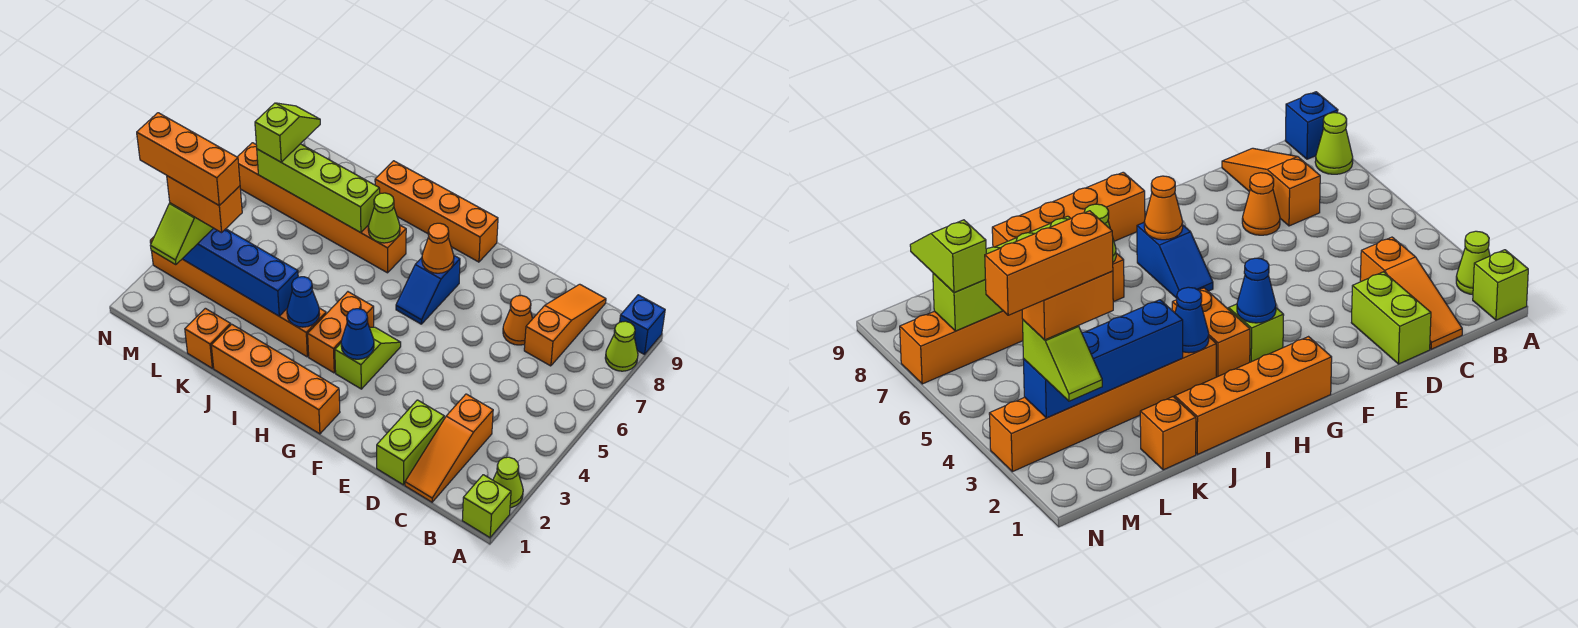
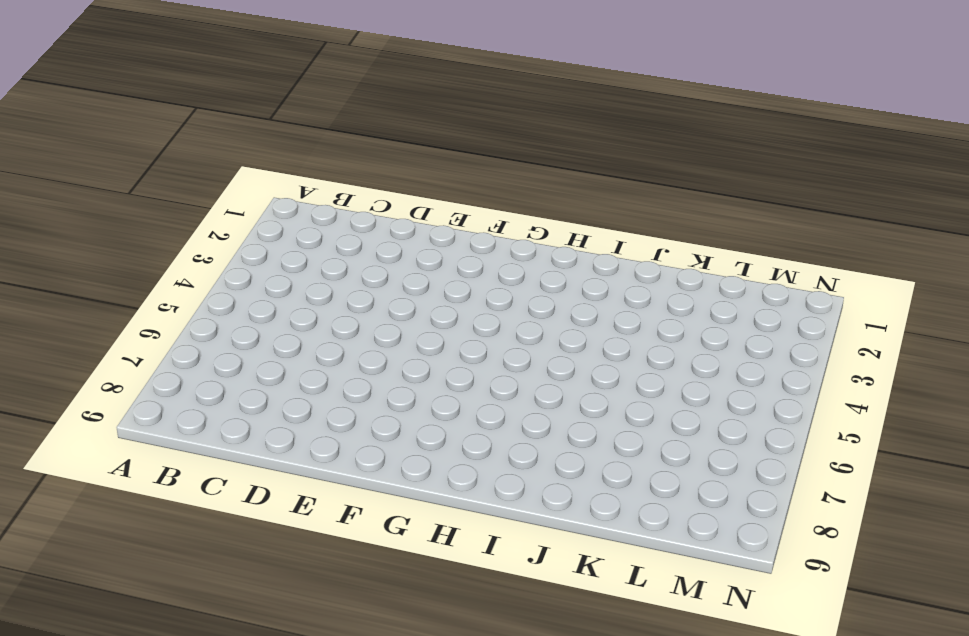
none -> lime brick A1 level 1
none -> lime cone A2 level 1
none -> lime cone A8 level 1

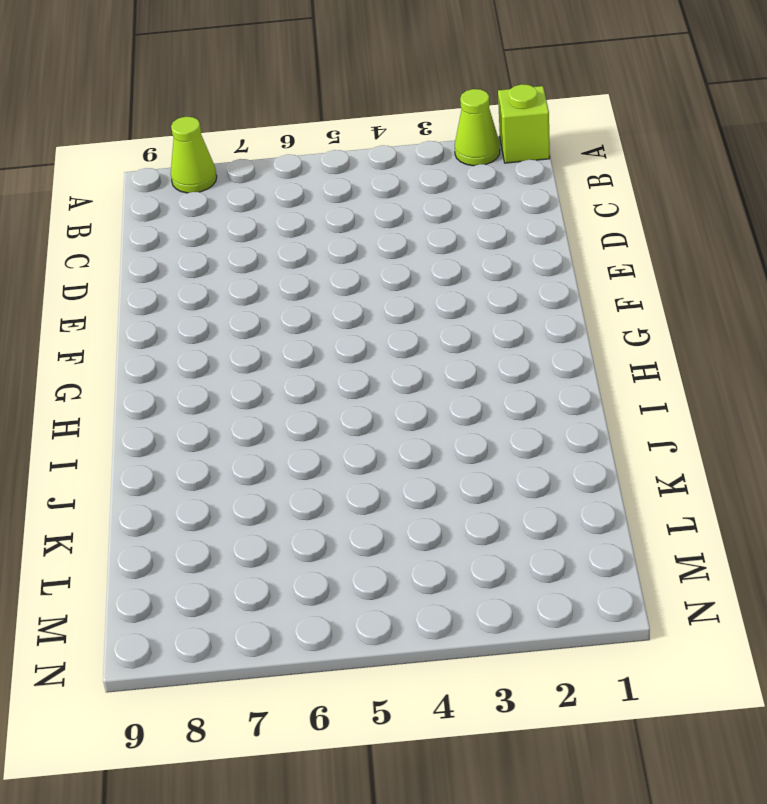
none -> blue brick A9 level 1
none -> orange slope C1:C3 level 1 top 3
none -> orange slope C7:C9 level 1 top 7

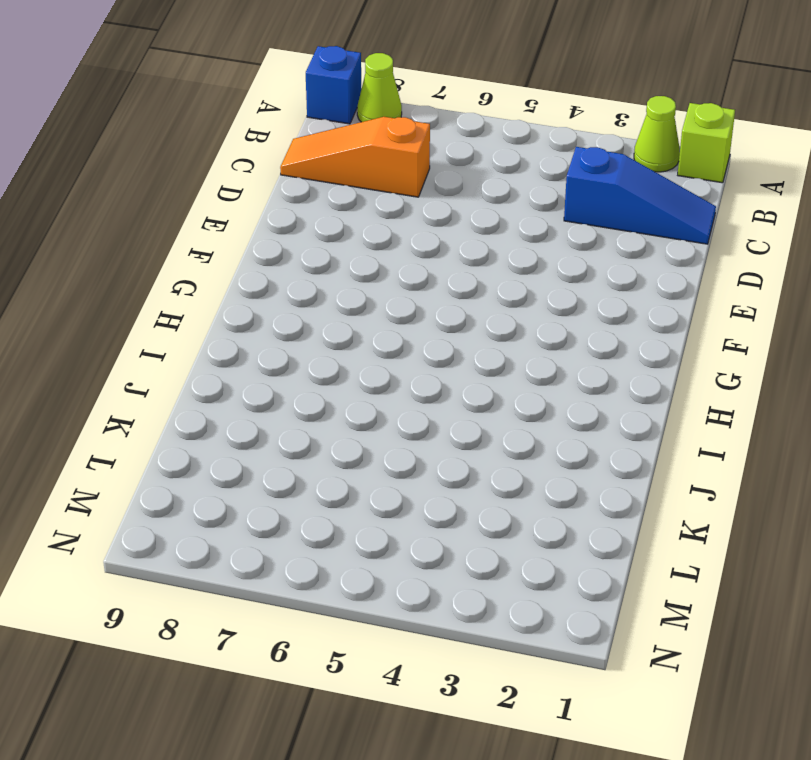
blue slope C1:C3 level 1 top 3 -> orange slope C1:C3 level 1 top 3
none -> lime brick D1:D2 level 1
none -> orange cone D7 level 1
none -> orange brick G1:J1 level 1

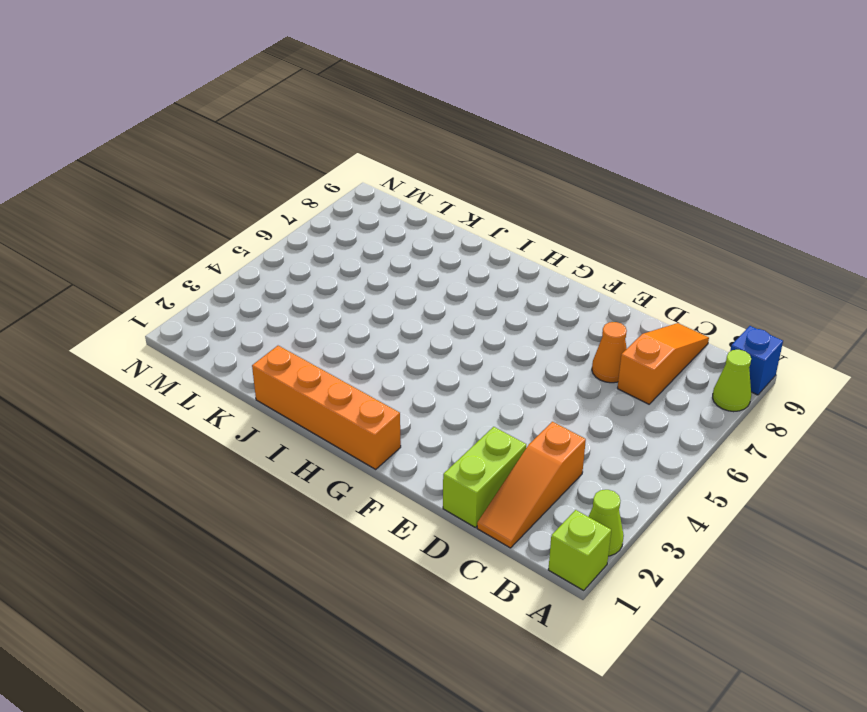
none -> lime slope G3:G4 level 1 top 3
none -> blue slope G6:G7 level 1 top 7
none -> orange brick G9:J9 level 1

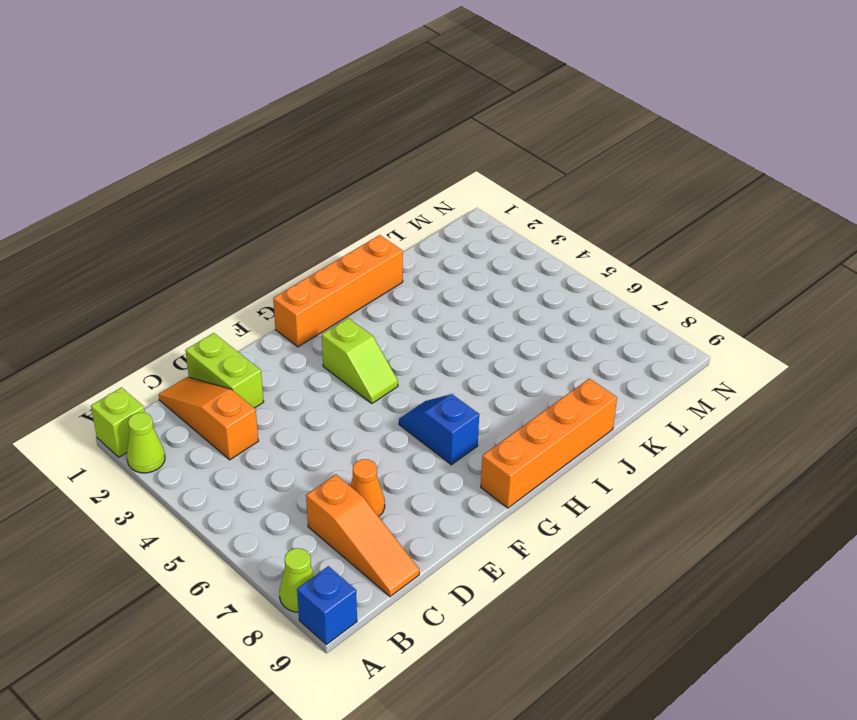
none -> orange brick H3:H4 level 1
none -> orange brick I3:N3 level 1
none -> orange brick I7:N7 level 1

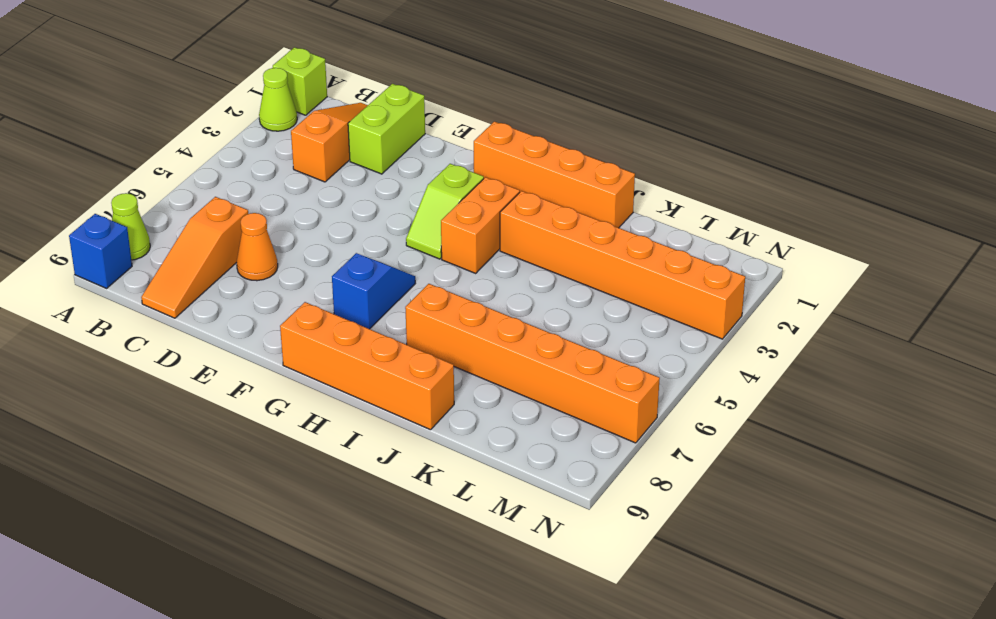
none -> orange brick K1 level 1
none -> blue cone G3 level 2
none -> orange cone G7 level 2

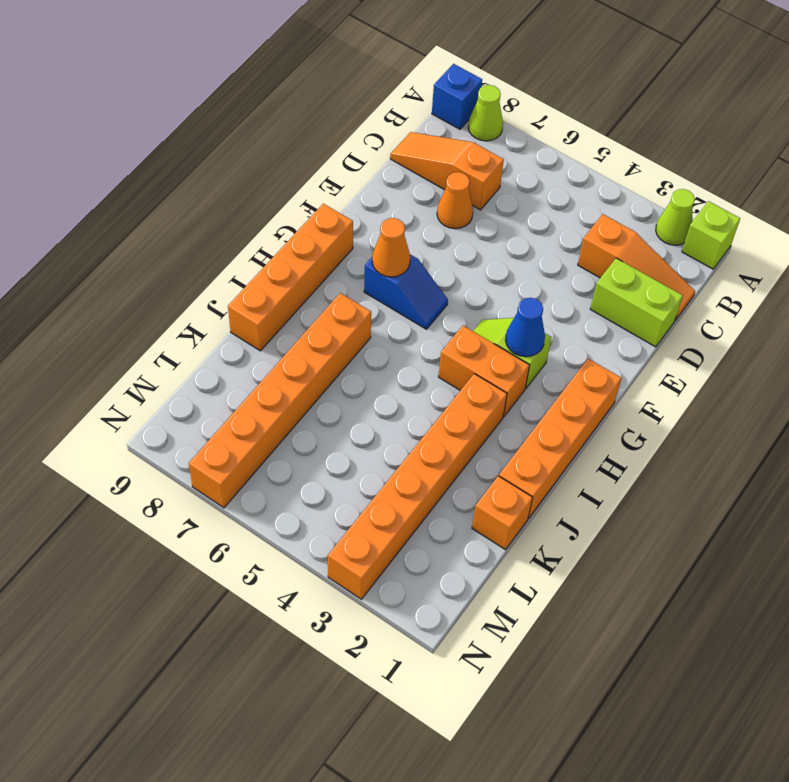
none -> blue cone I3 level 2
none -> lime cone I7 level 2
none -> blue brick J3:M3 level 2

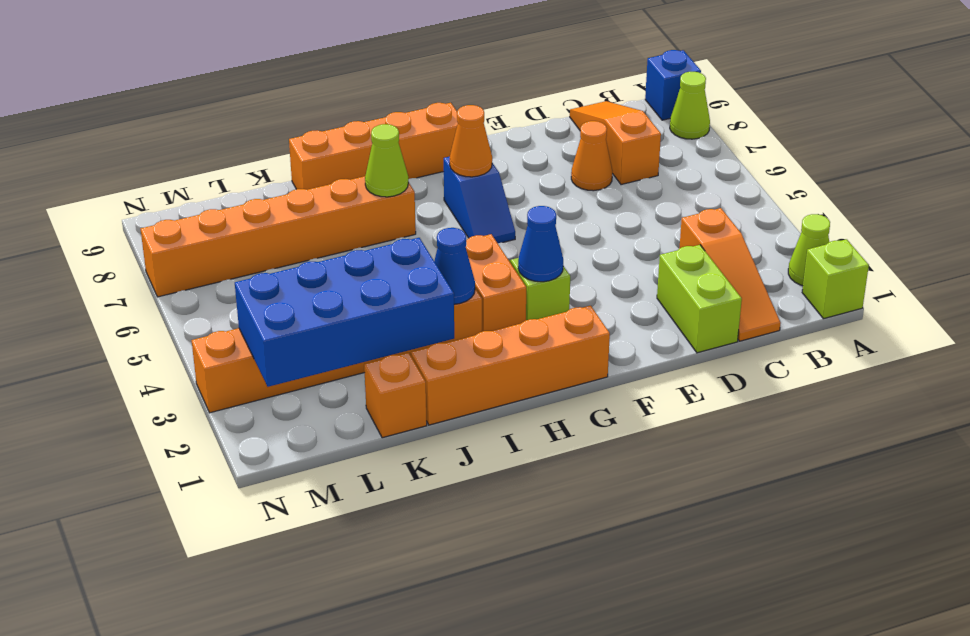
blue brick J2:M3 level 2 -> blue brick J3:M3 level 2
none -> lime brick J7:M7 level 2
none -> lime slope M2:M3 level 3 top 3
none -> lime slope M7:M8 level 3 top 7

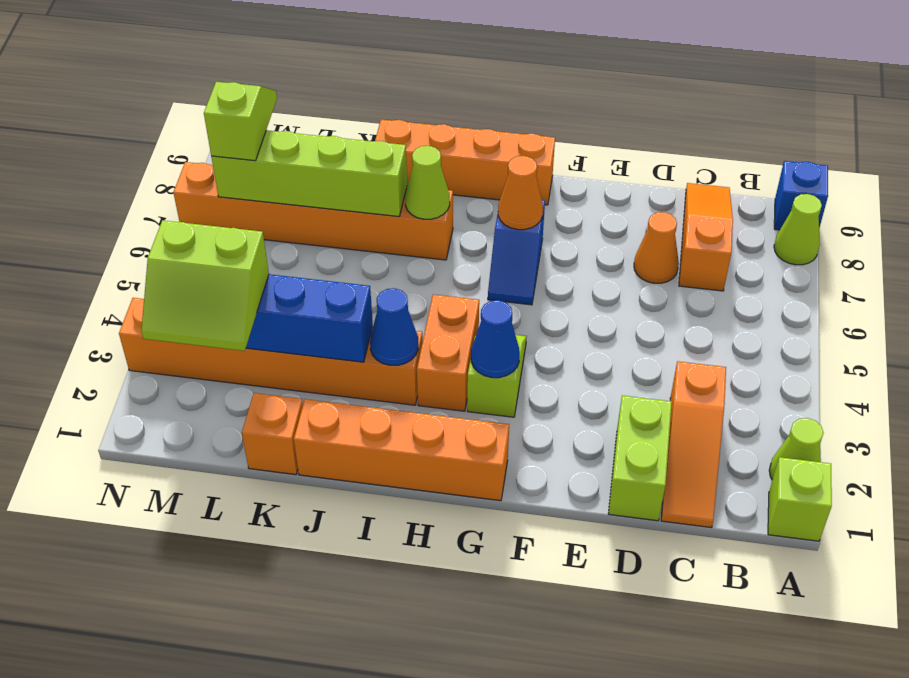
lime slope L2:M3 level 3 top 3 -> lime slope M2:M3 level 3 top 3
none -> orange brick L3:M3 level 4
none -> orange brick L3:N3 level 5

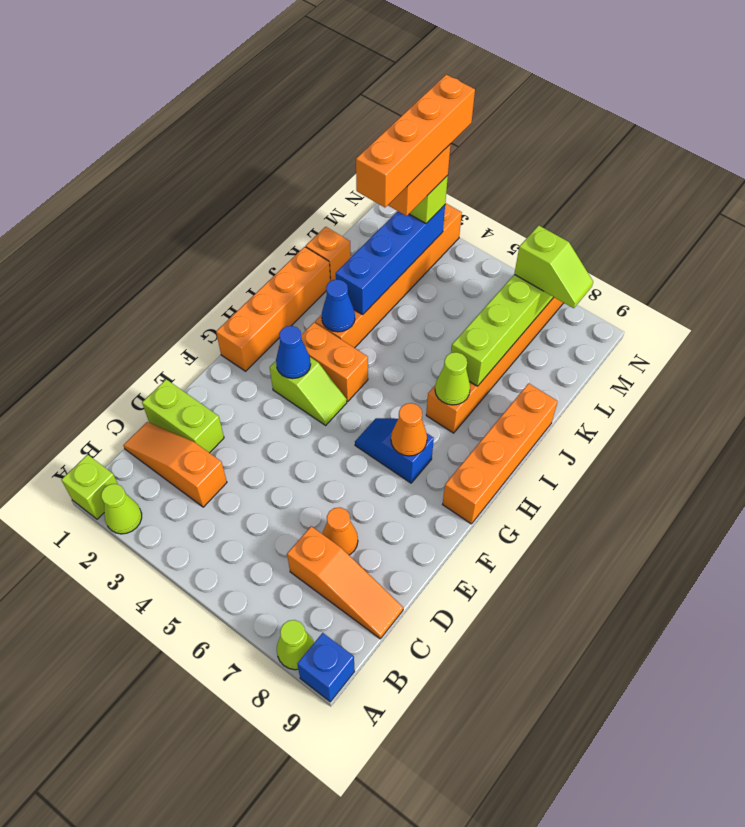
orange brick K3:N3 level 5 -> orange brick L3:N3 level 5

